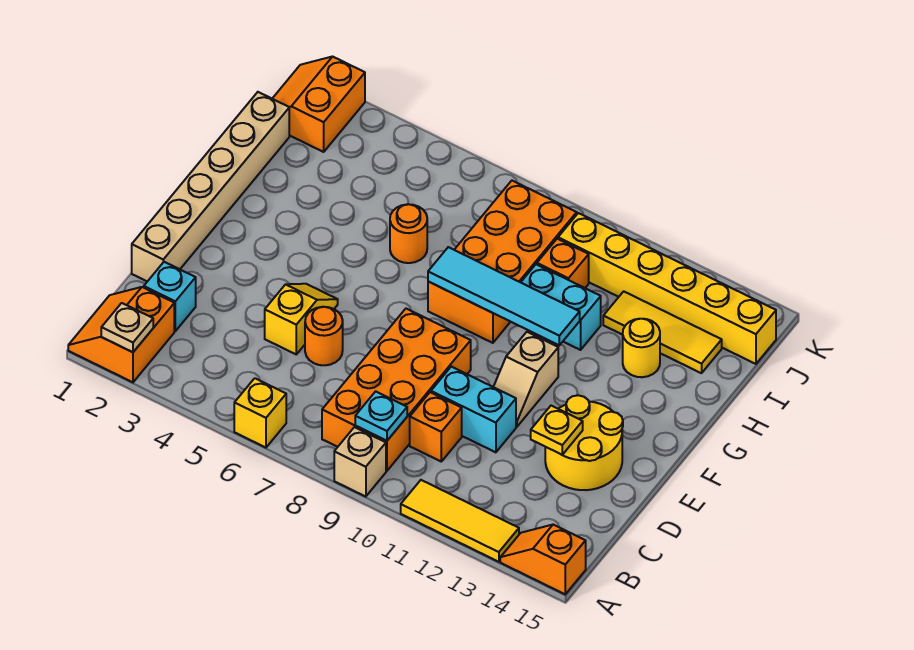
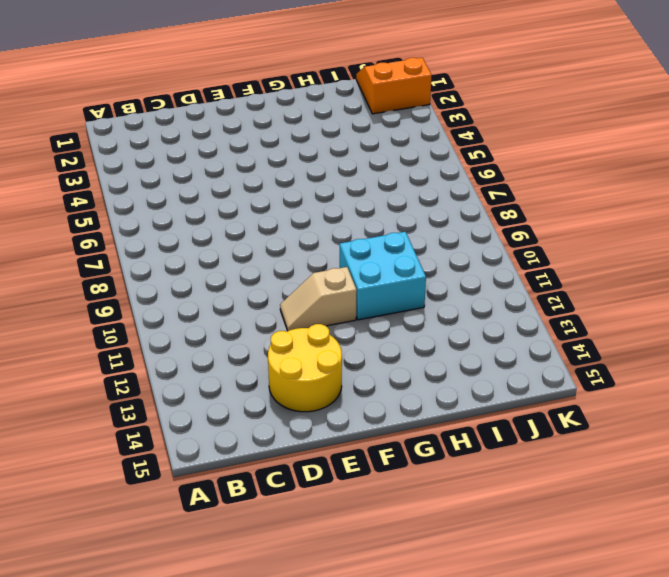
cyan brick G10:H11 level 1 -> cyan brick H10:H11 level 1
none -> orange slope A1:B2 level 1 top 2
none -> yellow brick A6 level 1
none -> tan brick A9 level 1

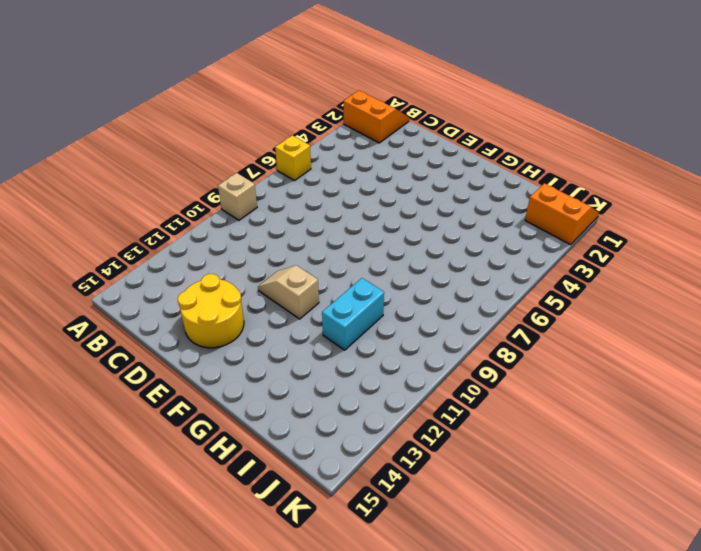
none -> yellow tile A11:A13 level 1
none -> orange slope A14:A15 level 1 top 15
none -> orange brick B8:E9 level 1

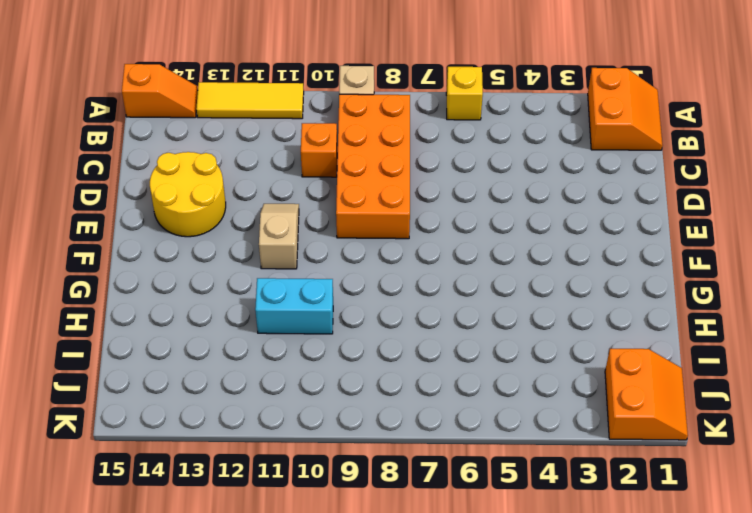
none -> cyan brick C2 level 1
none -> tan brick D1:I1 level 1
none -> yellow slope D5:E5 level 1 top D

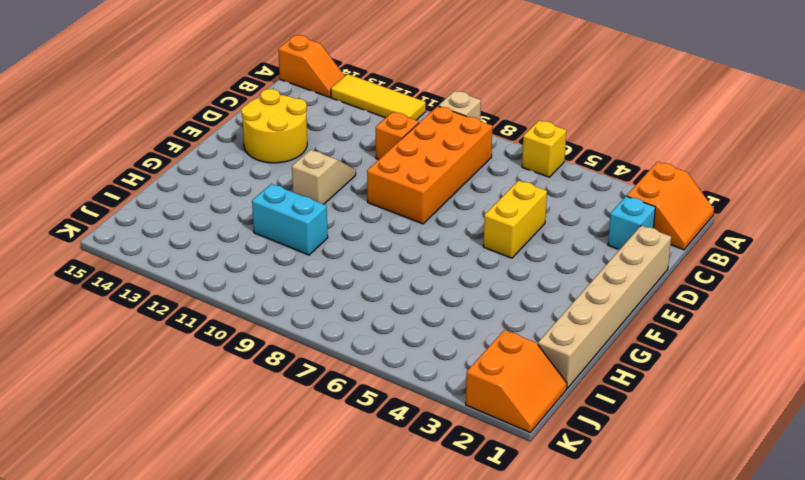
yellow brick D5:E5 level 1 -> yellow slope D5:E5 level 1 top D
none -> orange round brick D6 level 1
none -> cyan brick D10:D11 level 1
none -> orange brick G8:J9 level 1

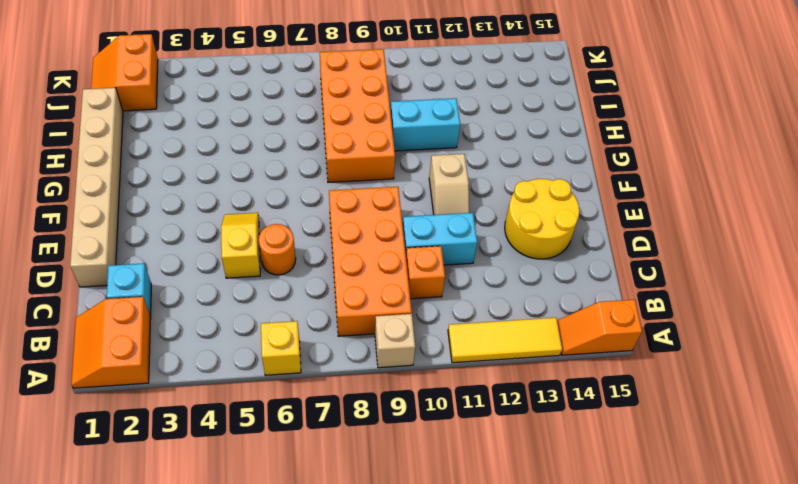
none -> orange round brick H6 level 1
none -> yellow round brick H13 level 1
none -> orange brick I10 level 1

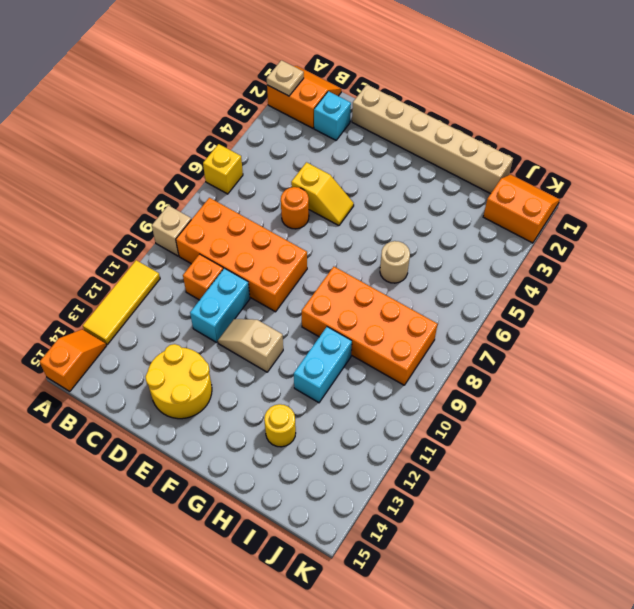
tan round brick H6 level 1 -> orange round brick H6 level 1
none -> orange brick I10 level 1
none -> yellow tile I12:I14 level 1
none -> yellow brick J10:J15 level 1

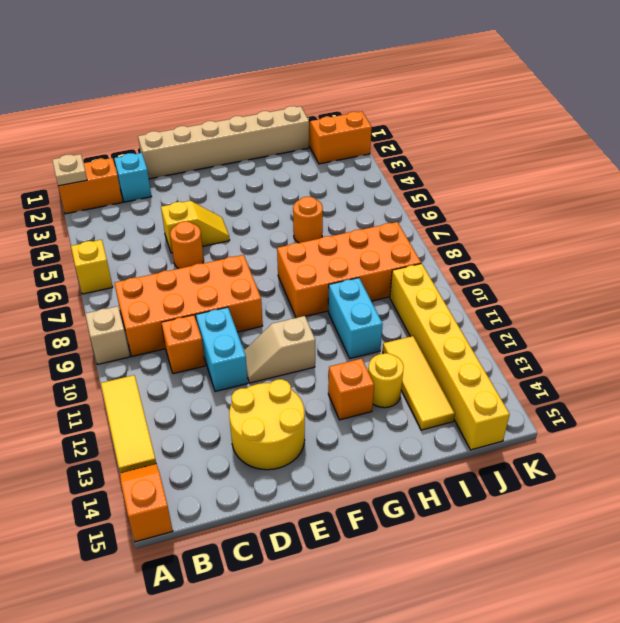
orange brick G13 level 1 -> orange brick I10 level 1
none -> cyan plate B9 level 2
none -> yellow plate D13 level 2
none -> cyan tile G8:G11 level 2

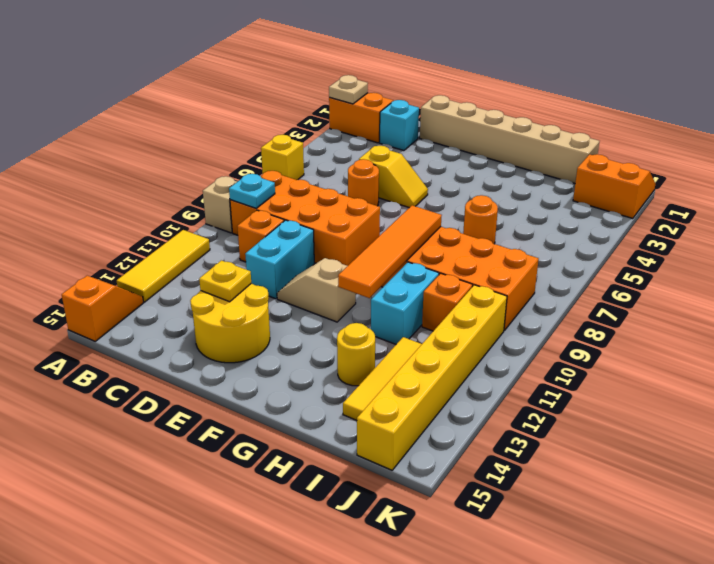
orange tile G8:G11 level 2 -> cyan tile G8:G11 level 2

